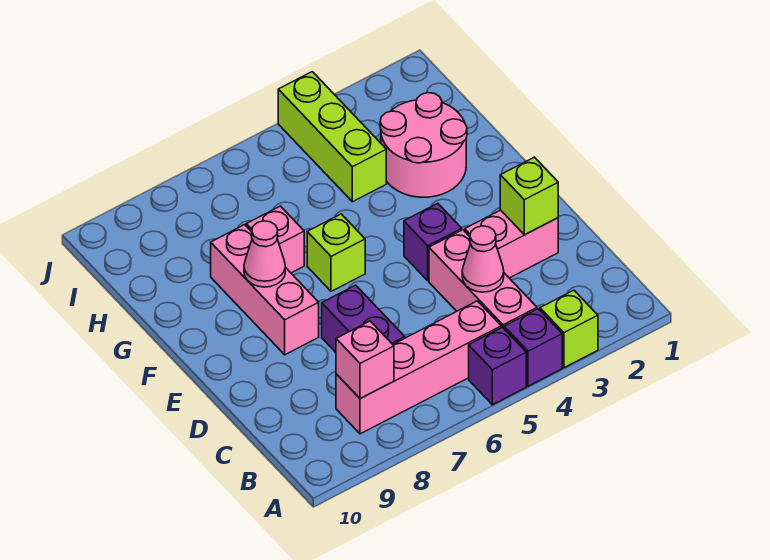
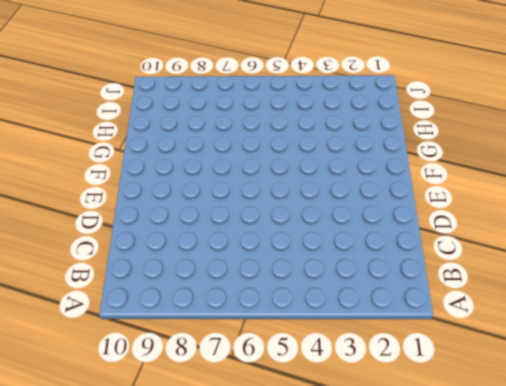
none -> lime brick A3 level 1
none -> purple brick A4 level 1
none -> purple brick A5 level 1

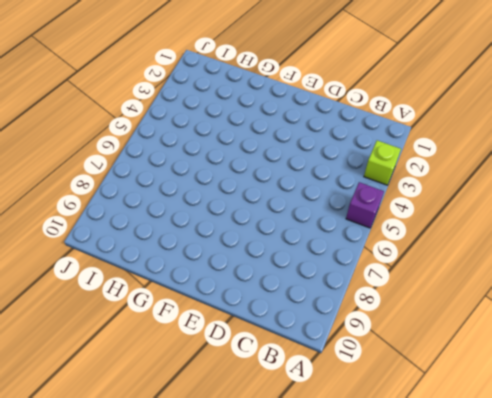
none -> purple brick A4 level 1
none -> pink brick B4:D4 level 1
none -> pink brick B5:B8 level 1

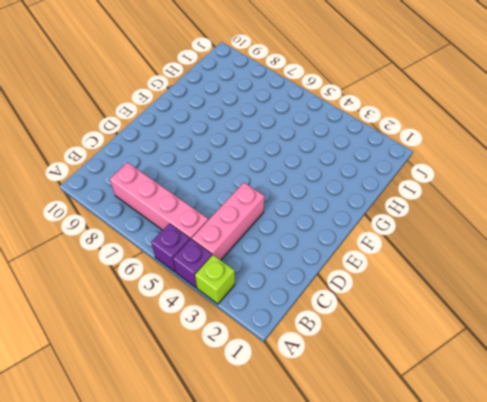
none -> purple brick C7:D7 level 1
none -> pink brick D2:D3 level 1
none -> purple brick E4 level 1

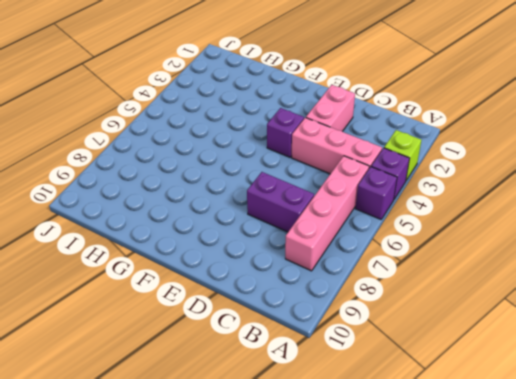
none -> pink brick E8:G8 level 1
none -> lime brick F6 level 1
none -> pink round brick G2:H3 level 1

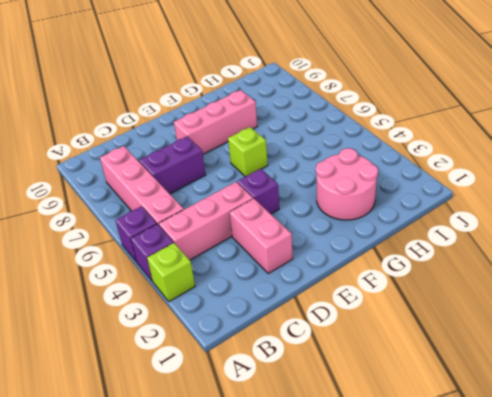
none -> pink brick G7 level 1
none -> lime brick H4:J4 level 1
none -> pink brick B8 level 2

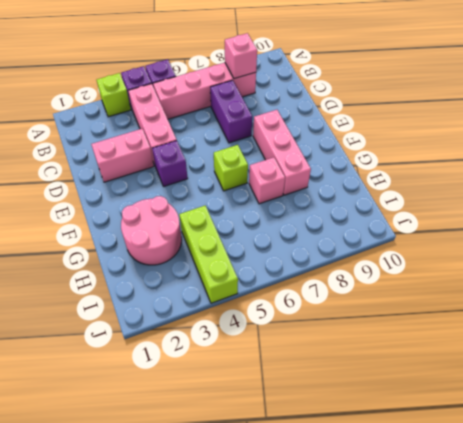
none -> pink cone C4 level 2
none -> lime brick D2 level 2
none -> pink cone F8 level 2

